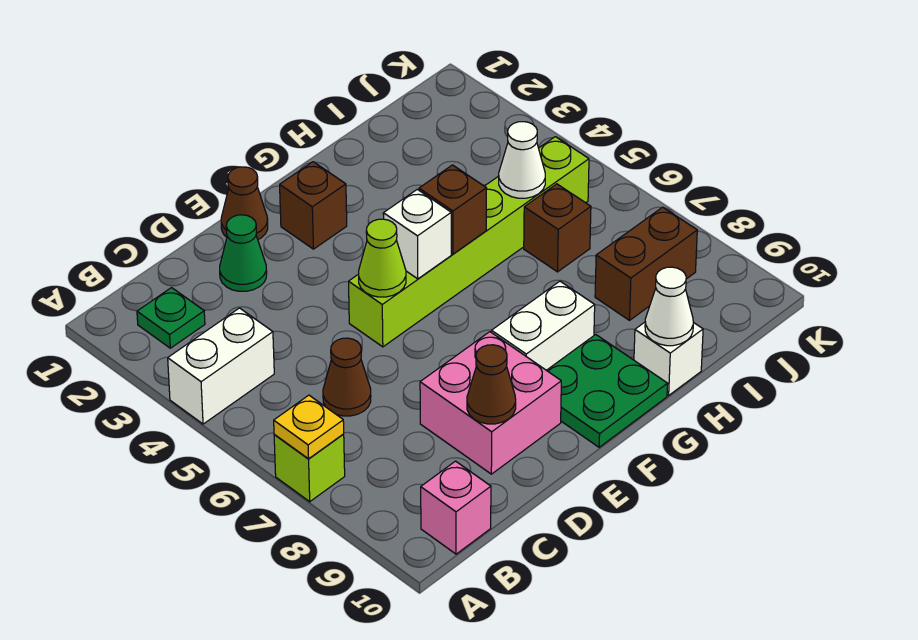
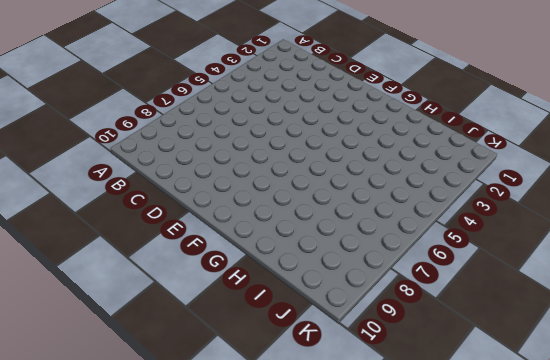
none -> white brick A4:B4 level 1
none -> lime brick A7 level 1
none -> green plate B2 level 1

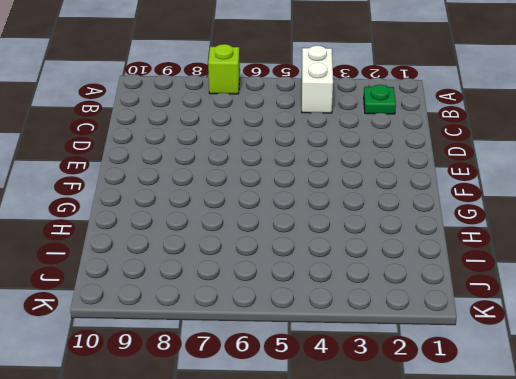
none -> pink brick B10 level 1
none -> brown cone C6 level 1
none -> green cone D2 level 1

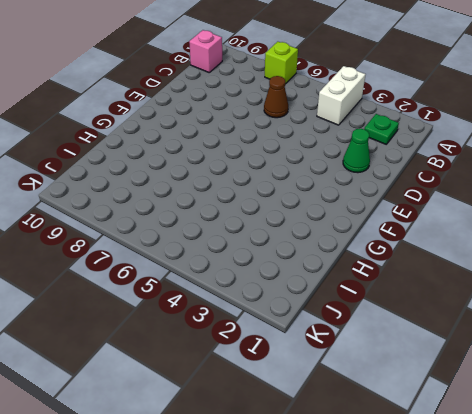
none -> pink brick D8:E9 level 1
none -> brown cone E1 level 1
none -> lime brick E5:J5 level 1

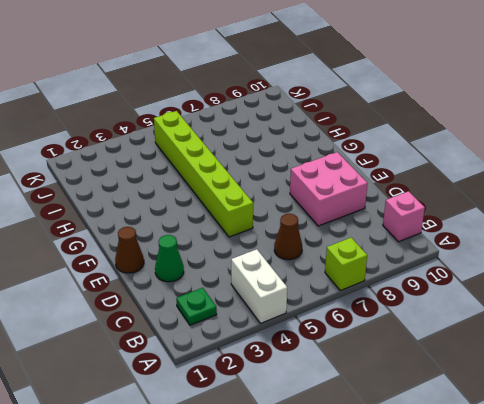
none -> brown brick F2 level 1
none -> white brick F8:G8 level 1
none -> green plate F9:G10 level 1

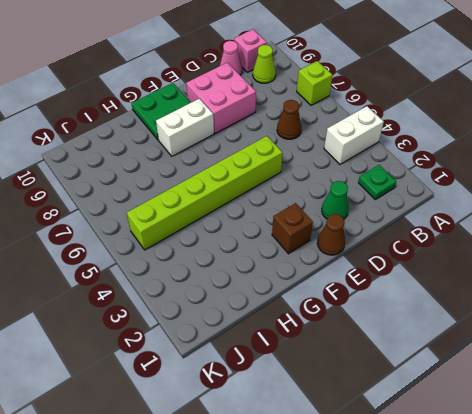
lime cone B9 level 1 -> lime cone E5 level 2
pink cone C10 level 1 -> none
none -> white brick H10 level 1
none -> brown brick I6 level 1
none -> brown brick I8:J8 level 1

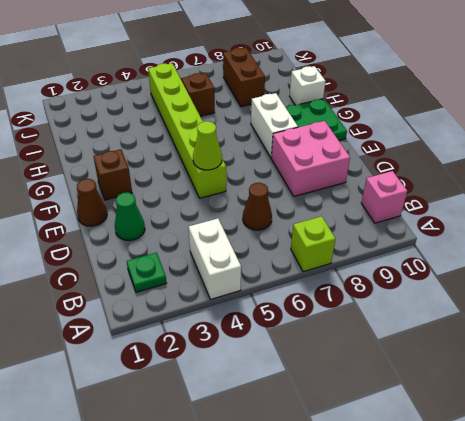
none -> yellow plate A7 level 2
none -> brown cone D9 level 2
none -> white brick F5 level 2

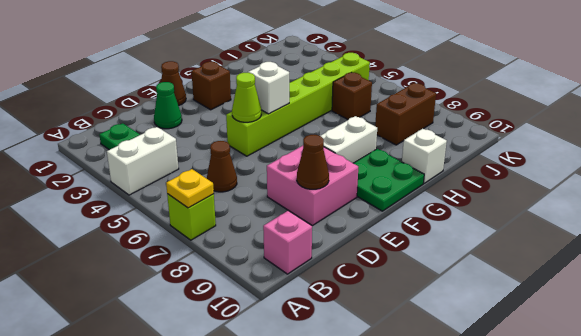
none -> brown brick G5 level 2
none -> white cone H10 level 2
none -> white cone I5 level 2

